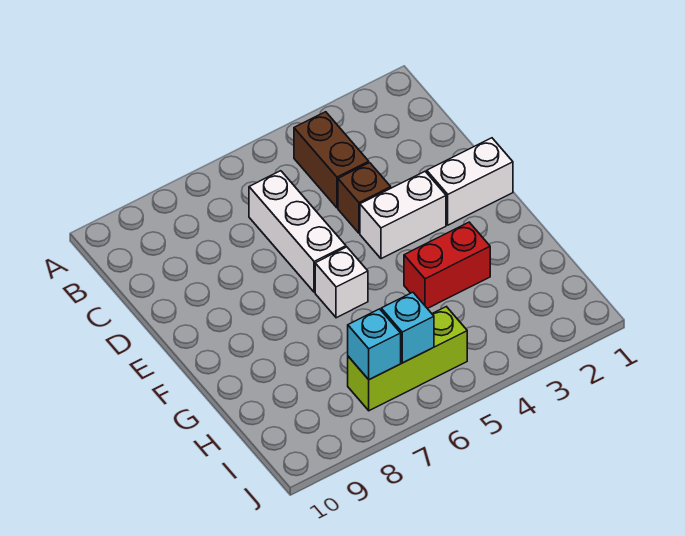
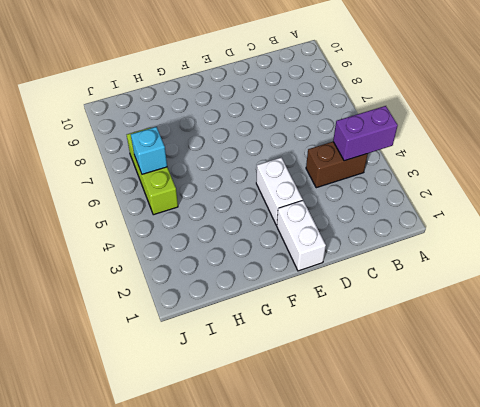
purple brick A4:B4 level 2 -> none
none -> white brick C6:E6 level 1
none -> brown brick D4 level 1

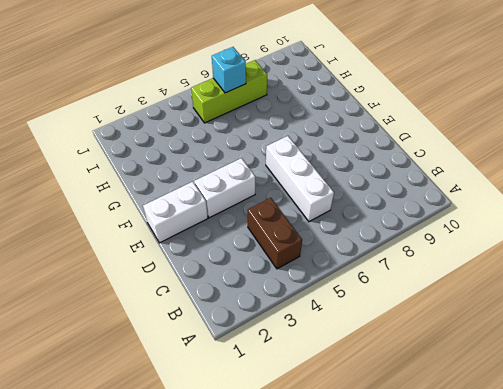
none -> brown brick D4 level 1
none -> white brick F6 level 1

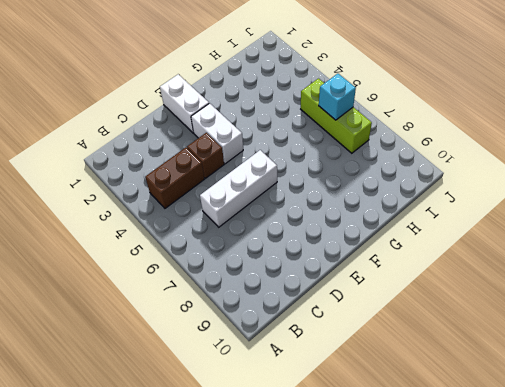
none -> white brick F6 level 1
none -> red brick G3:G4 level 1

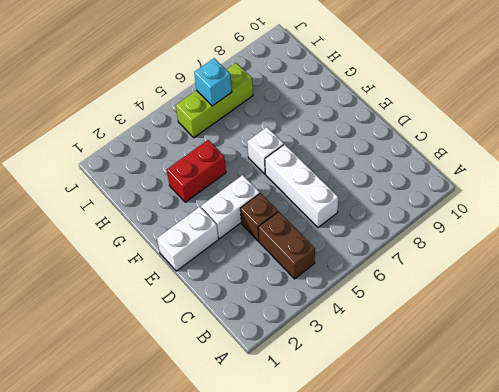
none -> cyan brick I7 level 2

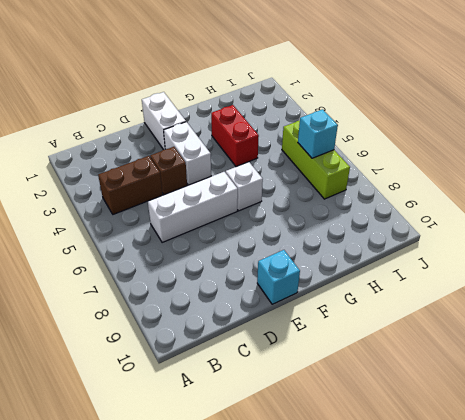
cyan brick E10 level 1 -> cyan brick I7 level 2

